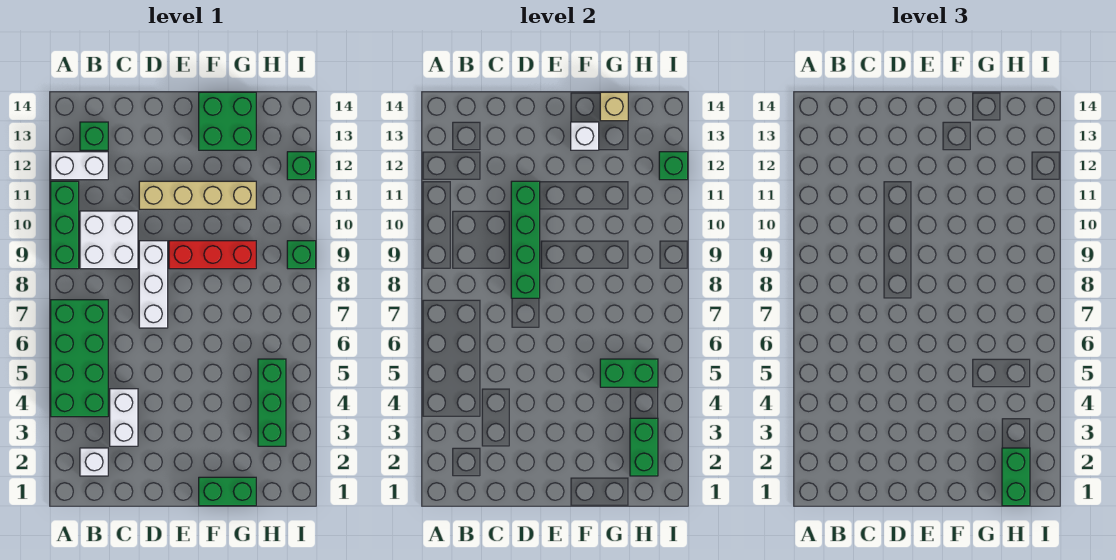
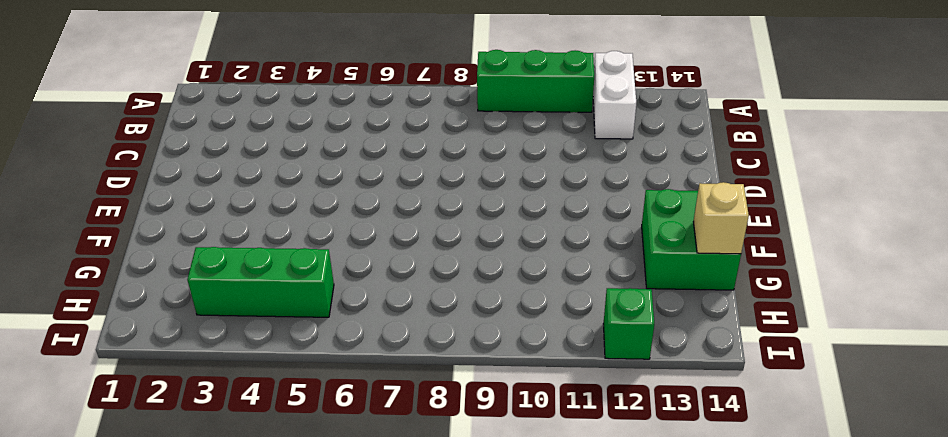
none -> green brick A4:B7 level 1
none -> white brick B2 level 1
none -> white brick B9:C10 level 1

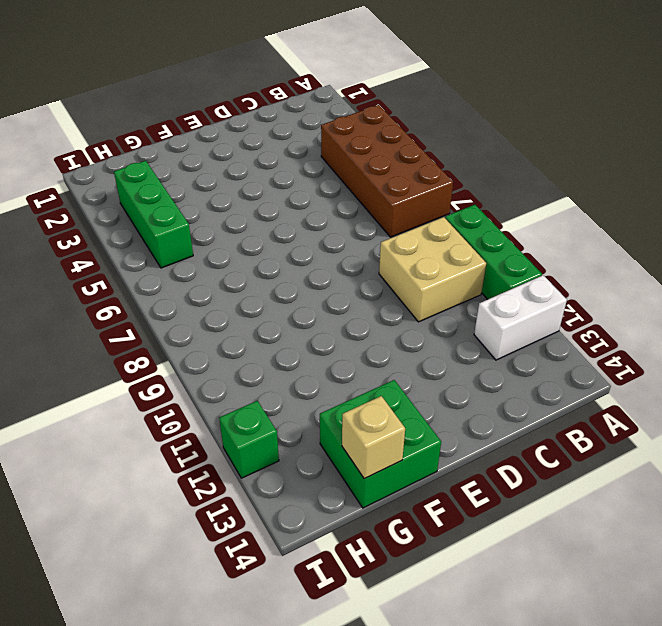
brown brick A4:B7 level 1 -> green brick A4:B7 level 1
tan brick B9:C10 level 1 -> white brick B9:C10 level 1
none -> white brick B2 level 1
none -> green brick B13 level 1
none -> white brick C3:C4 level 1

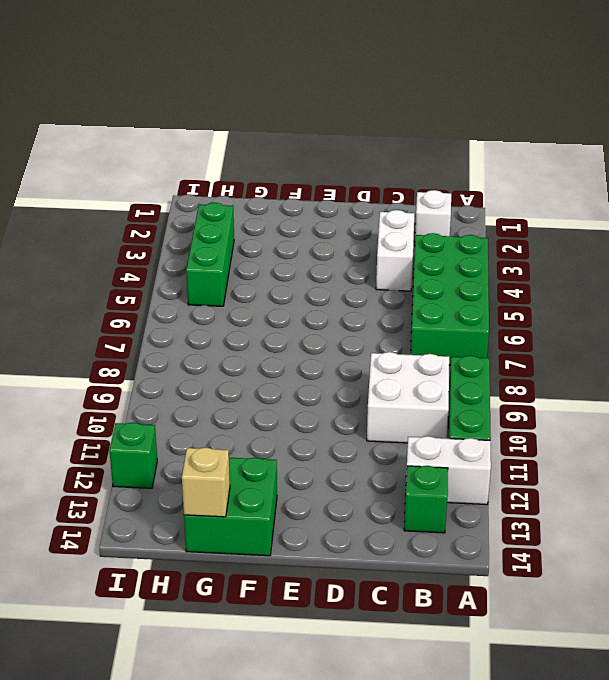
none -> white brick D7:D9 level 1
none -> tan brick D11:G11 level 1
none -> red brick E9:G9 level 1

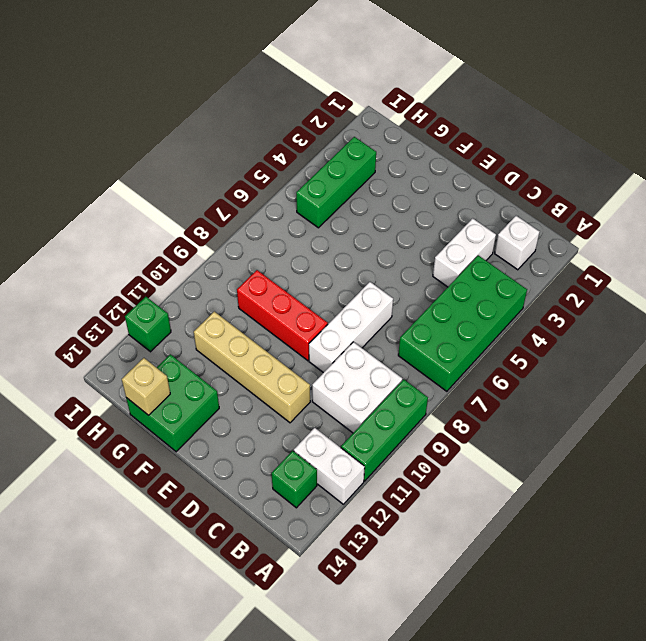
none -> green brick F1:G1 level 1
none -> green brick I9 level 1
none -> green brick D8:D11 level 2

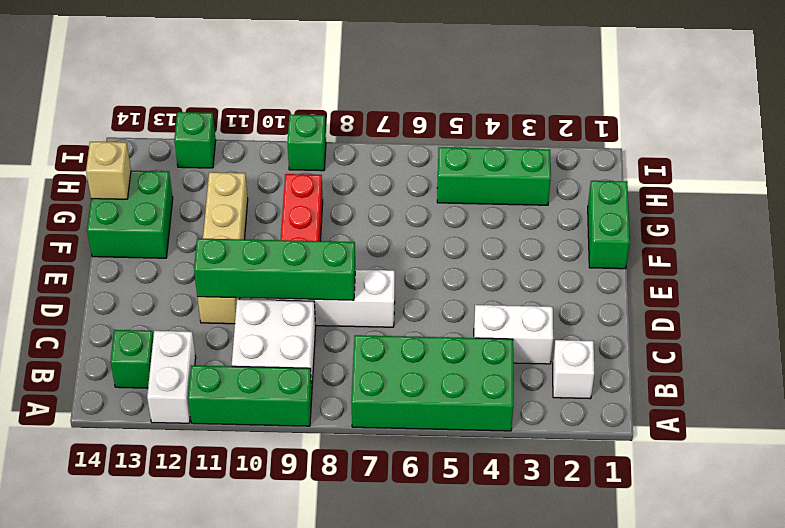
none -> white brick F13 level 2
none -> green brick G5:H5 level 2
none -> green brick H2:H3 level 2

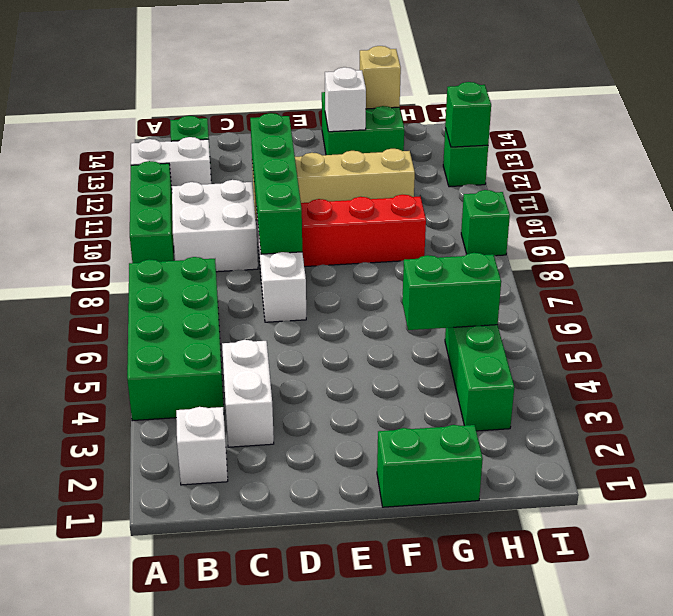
none -> green brick H2:H3 level 2
none -> green brick H1:H2 level 3

